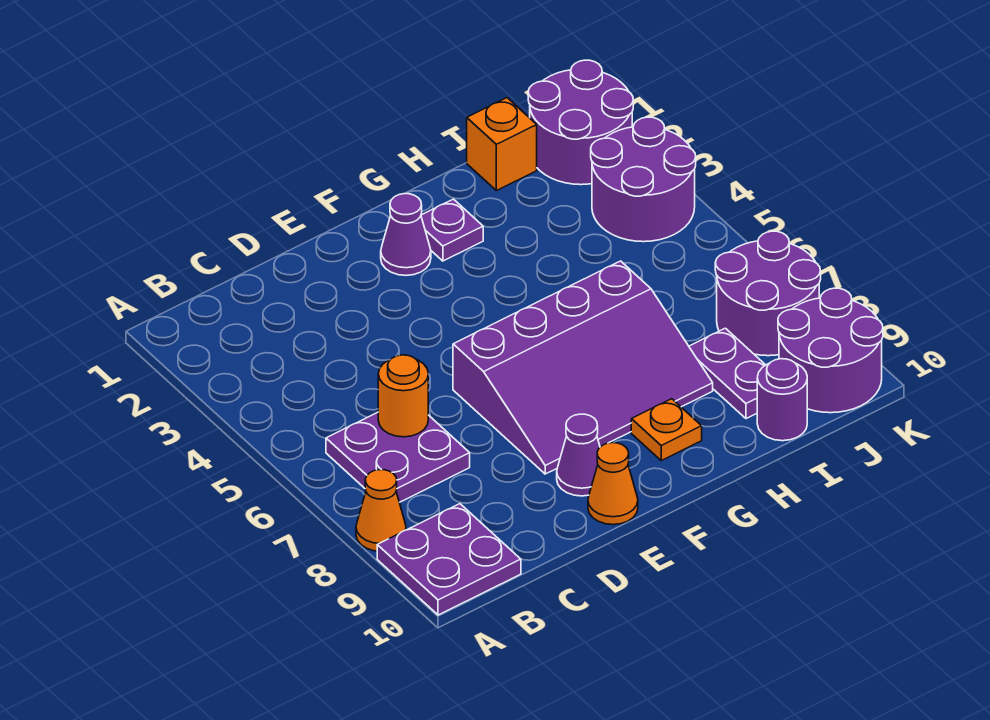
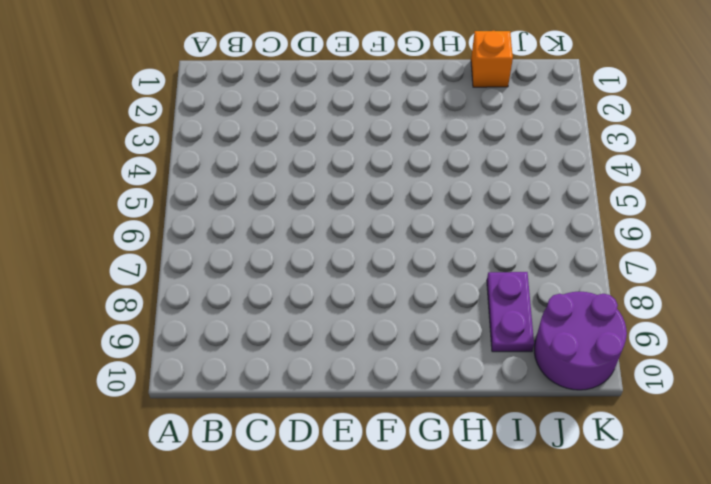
none -> orange cone A8 level 1
none -> purple plate A9:B10 level 1
none -> purple plate B6:C7 level 1

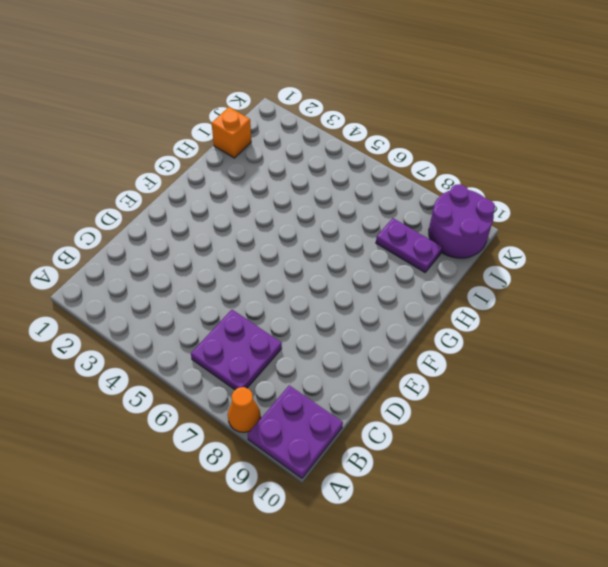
none -> purple slope E6:H8 level 1 top 6
none -> purple cone E9 level 1
none -> orange cone E10 level 1

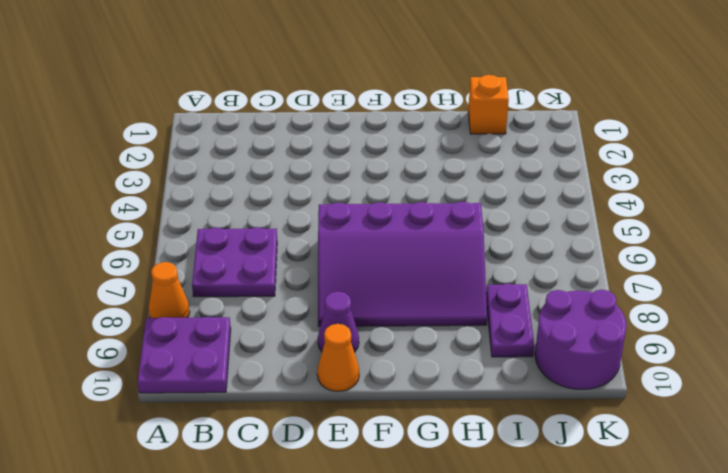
none -> purple cone F2 level 1
none -> purple plate G2 level 1
none -> orange plate G9 level 1

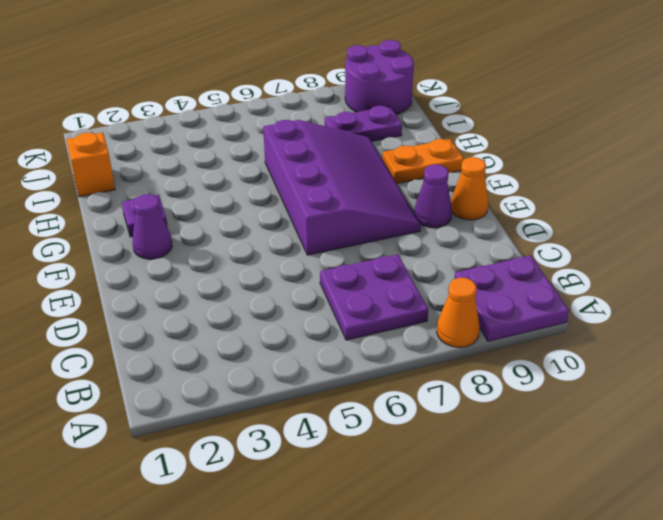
orange plate G9:G10 level 1 -> orange plate G9 level 1
none -> purple round brick I10 level 1
none -> purple round brick J1:K2 level 1
none -> purple round brick J3:K4 level 1

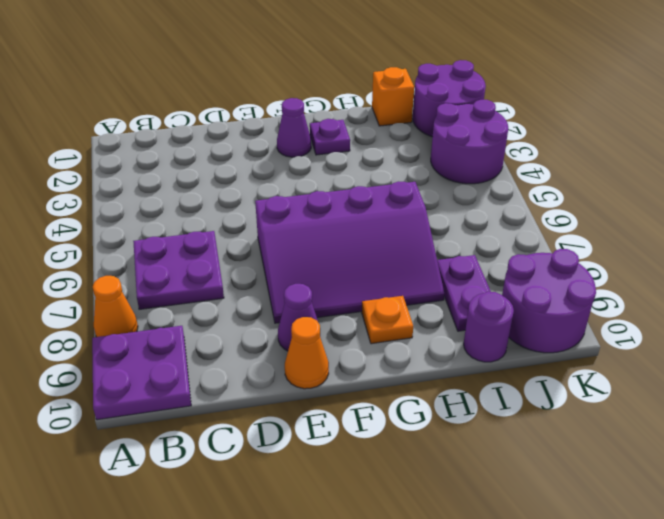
none -> purple round brick J7:K8 level 1
none -> orange round brick C6 level 2

